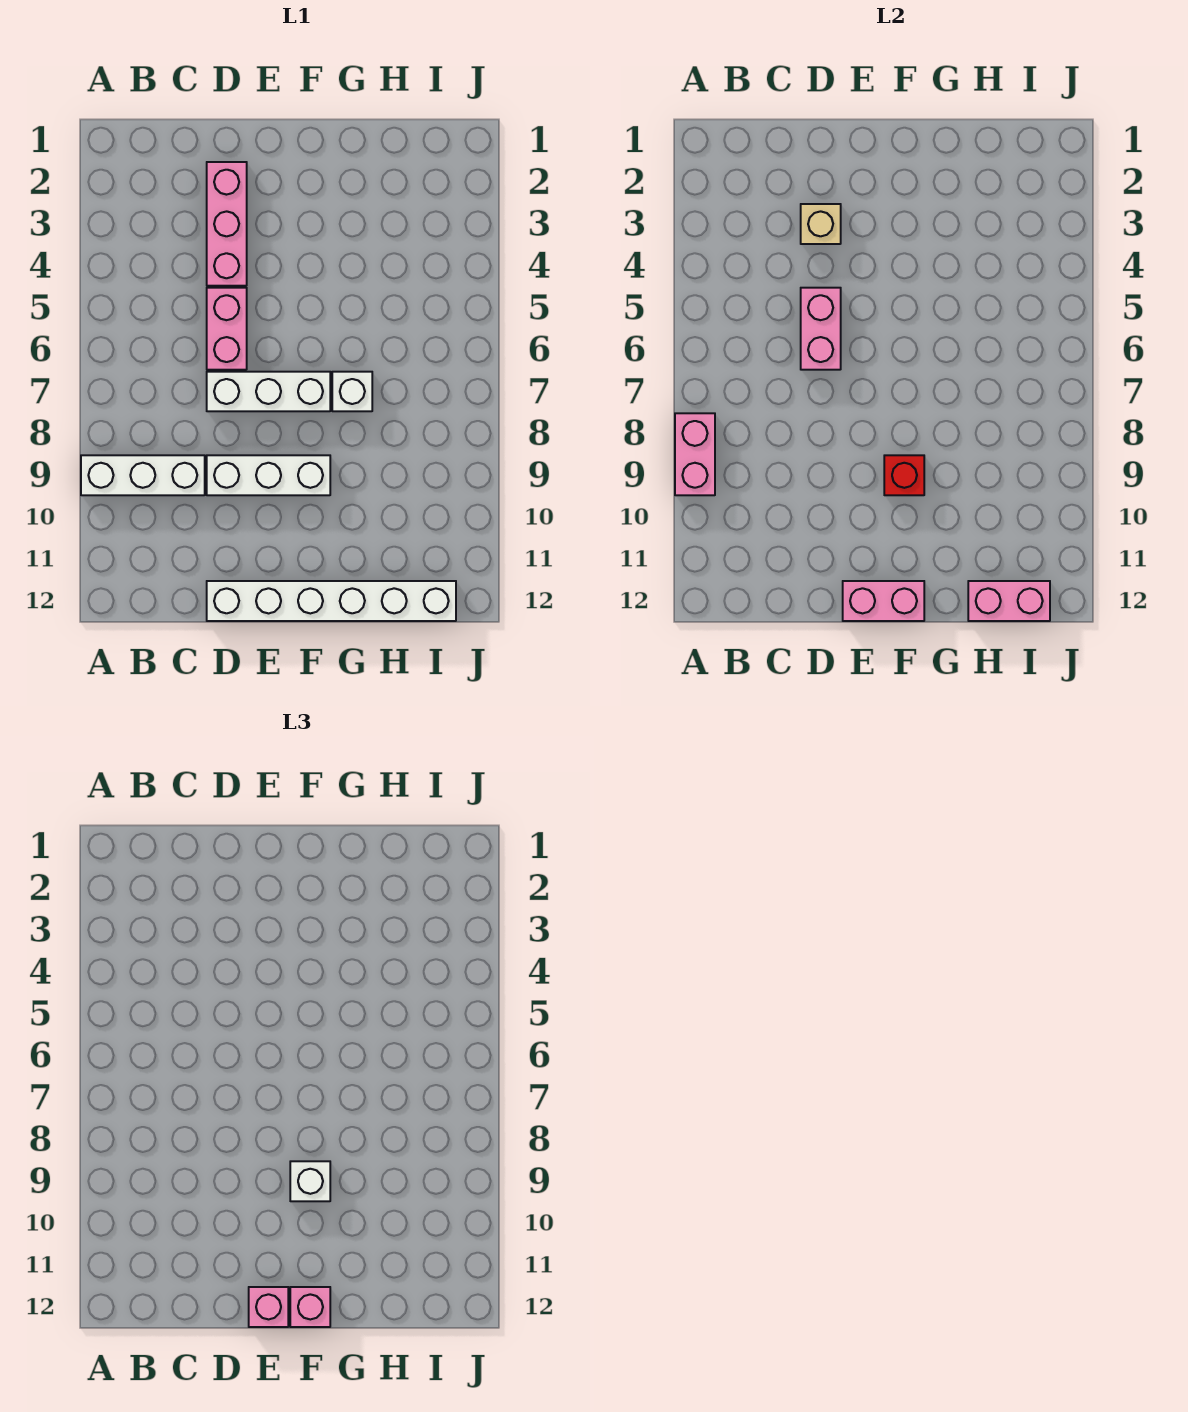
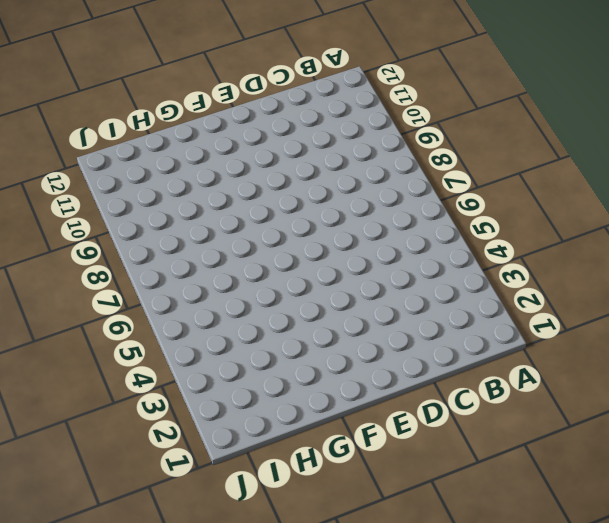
none -> white brick A9:C9 level 1
none -> pink brick D2:D4 level 1
none -> pink brick D5:D6 level 1

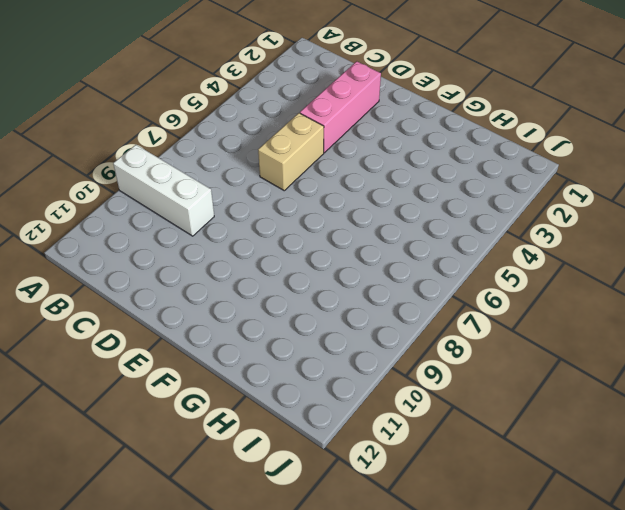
tan brick D5:D6 level 1 -> pink brick D5:D6 level 1
none -> white brick D7:F7 level 1
none -> white brick D9:F9 level 1
none -> white brick D12:I12 level 1

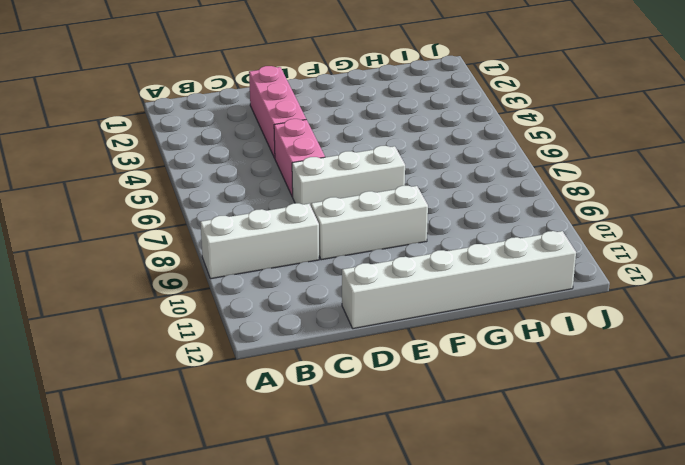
none -> white brick G7 level 1
none -> pink brick A8:A9 level 2
none -> tan brick D3 level 2

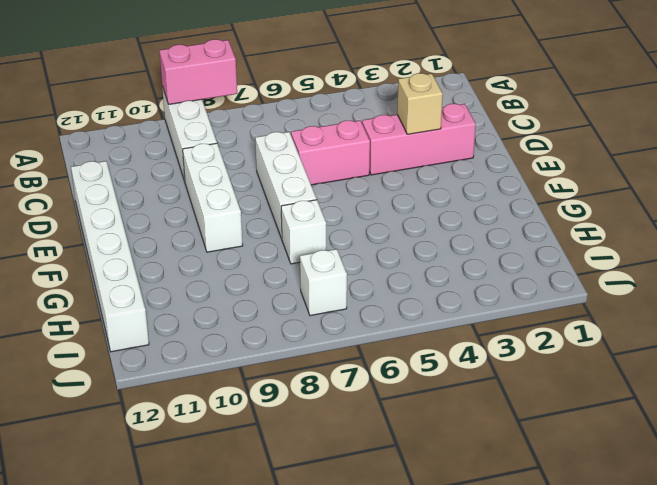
white brick I7 level 1 -> white brick F9 level 3
none -> pink brick D5:D6 level 2
none -> pink brick E12:F12 level 2
none -> red brick F9 level 2

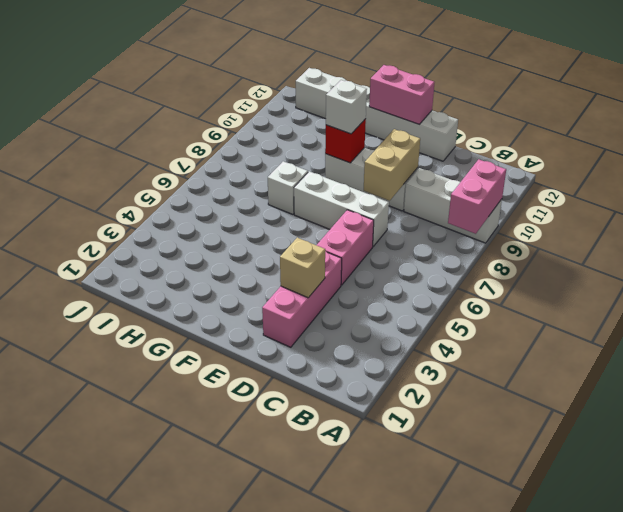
tan brick D8:D9 level 2 -> none
none -> pink brick D5:D6 level 2
none -> pink brick H12:I12 level 2
none -> pink brick E12 level 3

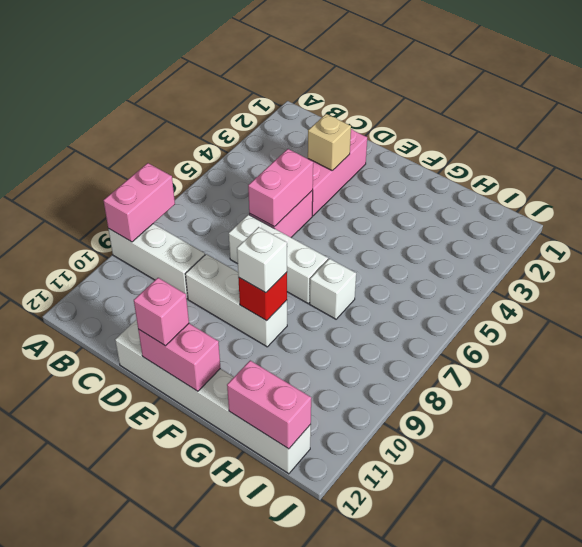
none -> pink brick F12 level 3

